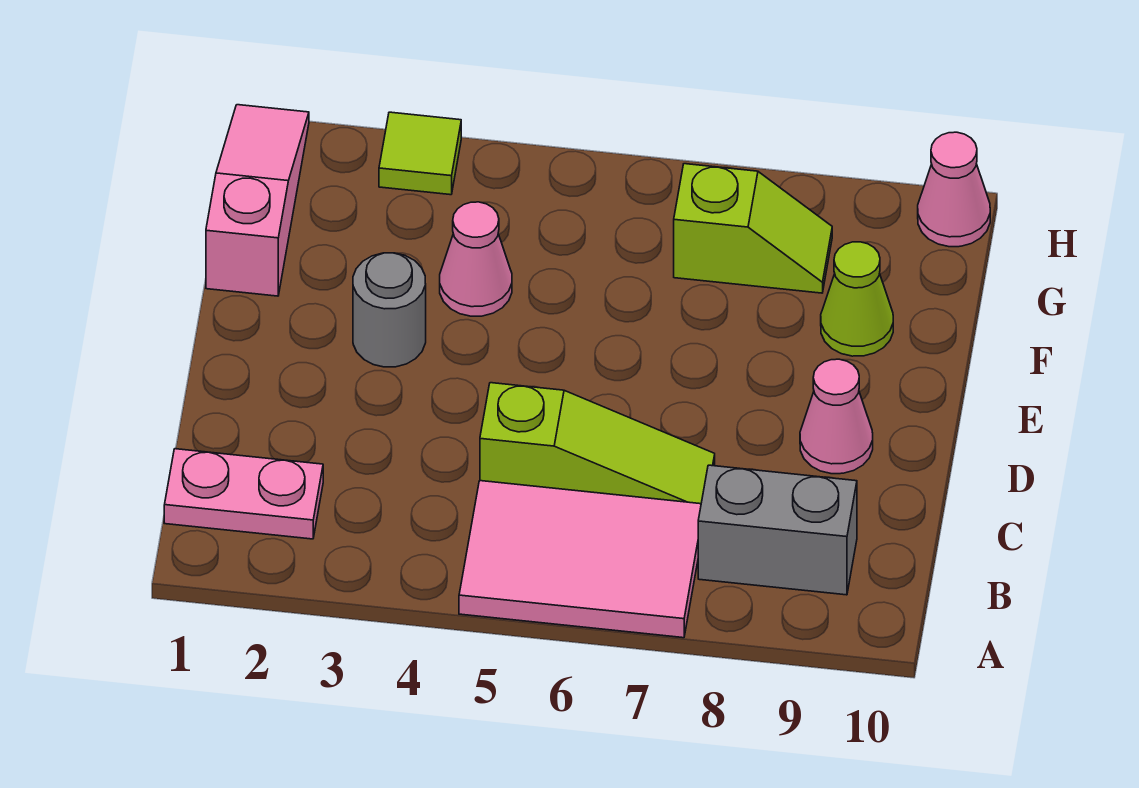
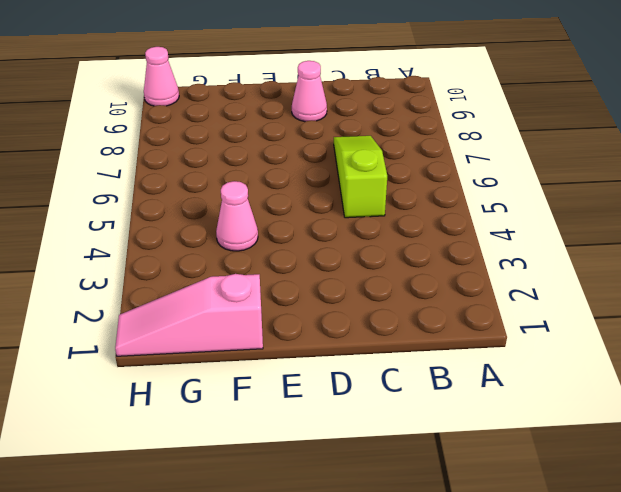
none -> pink tile A5:B7 level 1
none -> pink plate B1:B2 level 1
none -> grey brick B8:B9 level 1

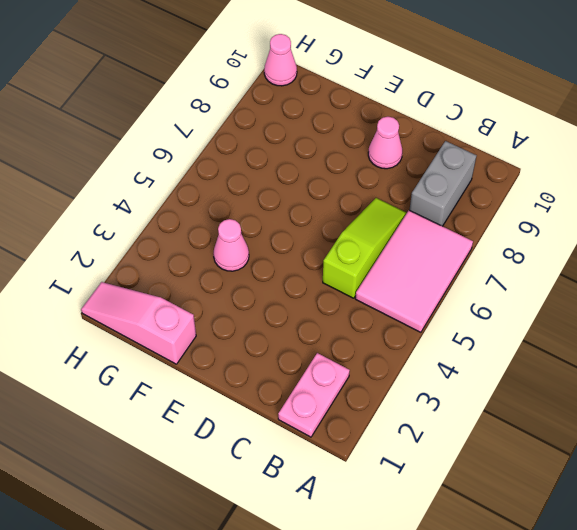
none -> grey round brick E3 level 1
none -> lime cone F9 level 1
none -> lime slope G7:G8 level 1 top 7

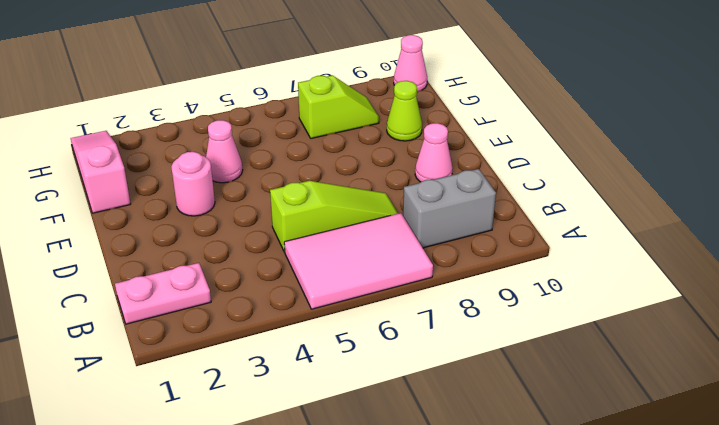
pink round brick E3 level 1 -> grey round brick E3 level 1
none -> lime tile H3 level 1

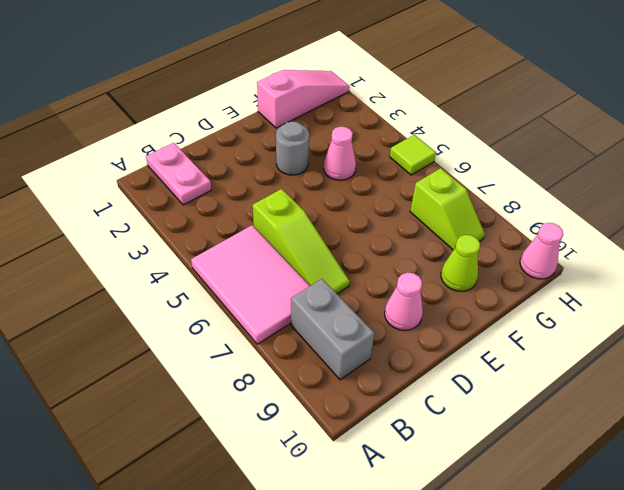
lime tile H5 level 1 -> lime tile H3 level 1

